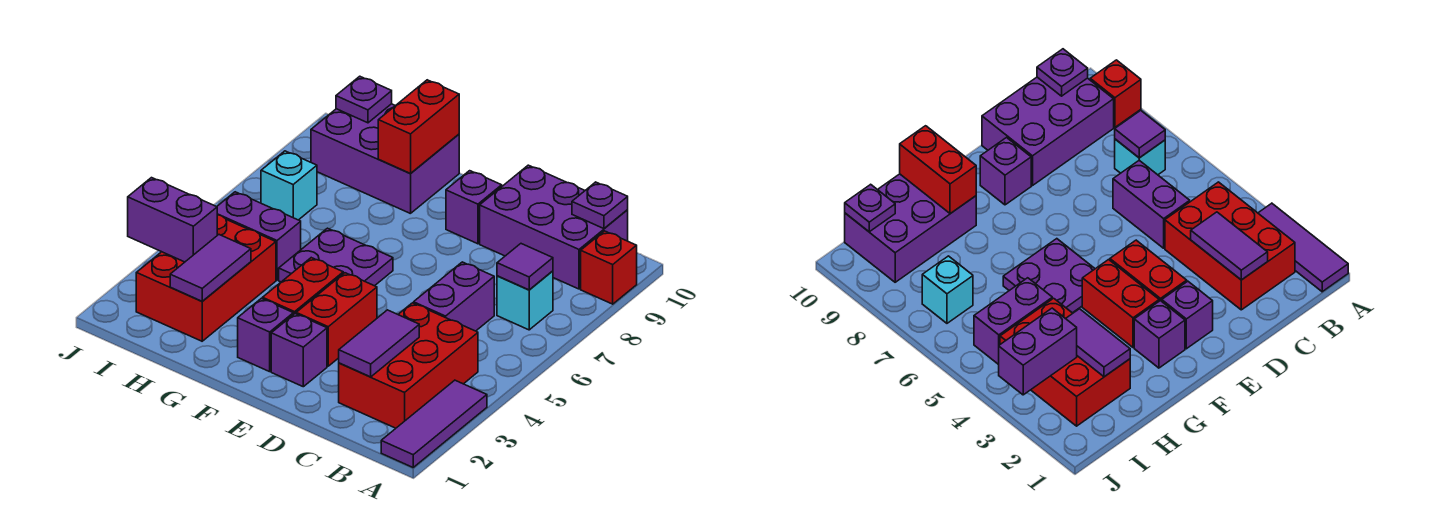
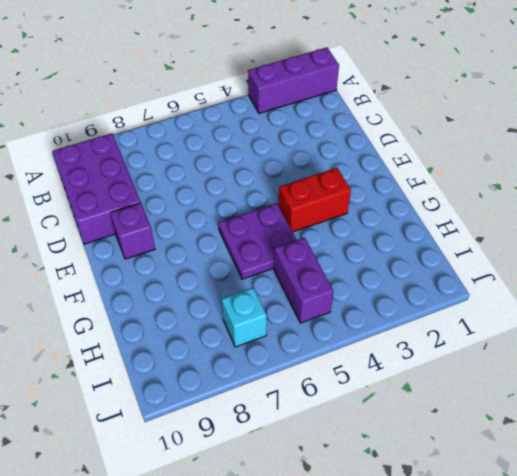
purple brick A1:A3 level 1 -> purple tile A1:A3 level 1
none -> red brick A9 level 1
none -> red brick B2:C4 level 1
none -> cyan brick B7 level 1

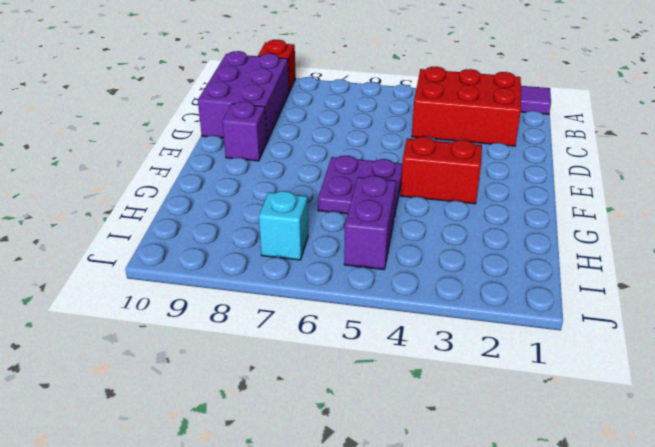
none -> cyan brick B7 level 1
none -> purple brick C5:C6 level 1
none -> purple brick E2 level 1

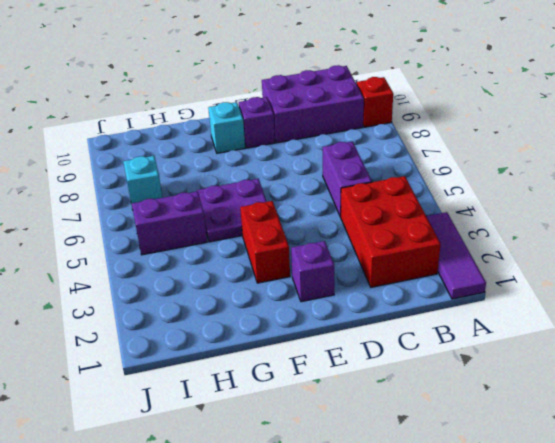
cyan brick F9 level 1 -> cyan brick B7 level 1
none -> red brick E3:E4 level 1
none -> purple brick F2 level 1
none -> purple brick G9:I10 level 1

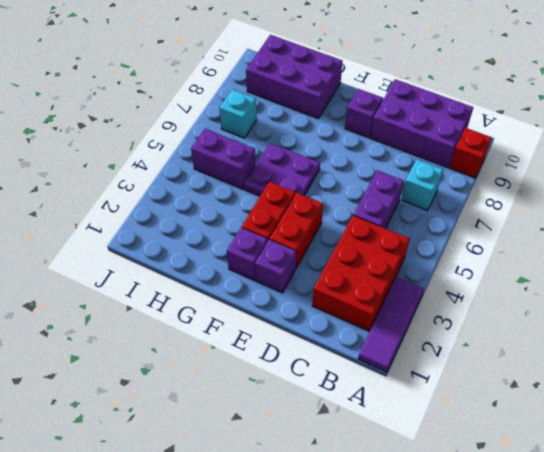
none -> red brick H2:I4 level 1
none -> purple tile B7 level 2
none -> purple plate B10 level 2

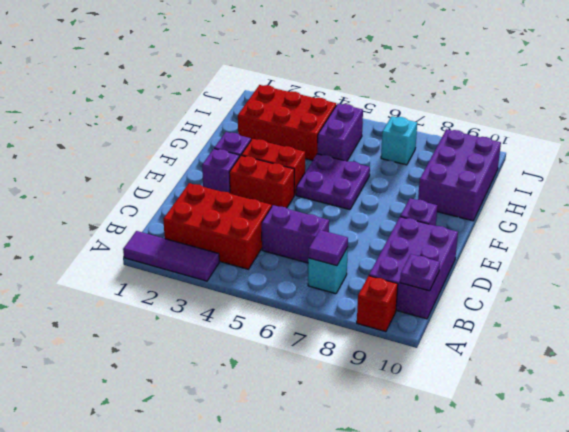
none -> purple tile C2:C3 level 2
none -> red brick G9:G10 level 2
none -> purple tile H2:H3 level 2

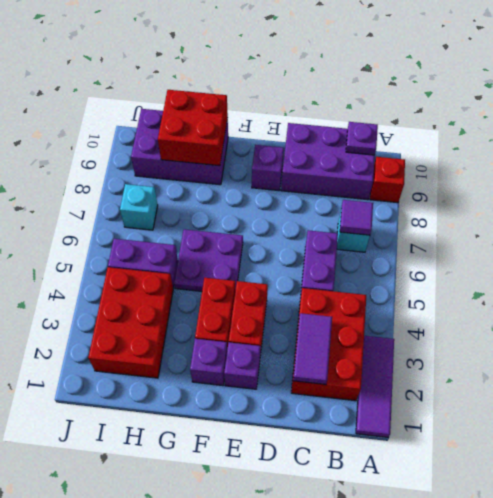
red brick G9:H10 level 2 -> red brick G9:G10 level 2
none -> purple tile H2:H3 level 2
none -> purple brick I3:J3 level 2
none -> purple plate I10 level 2

